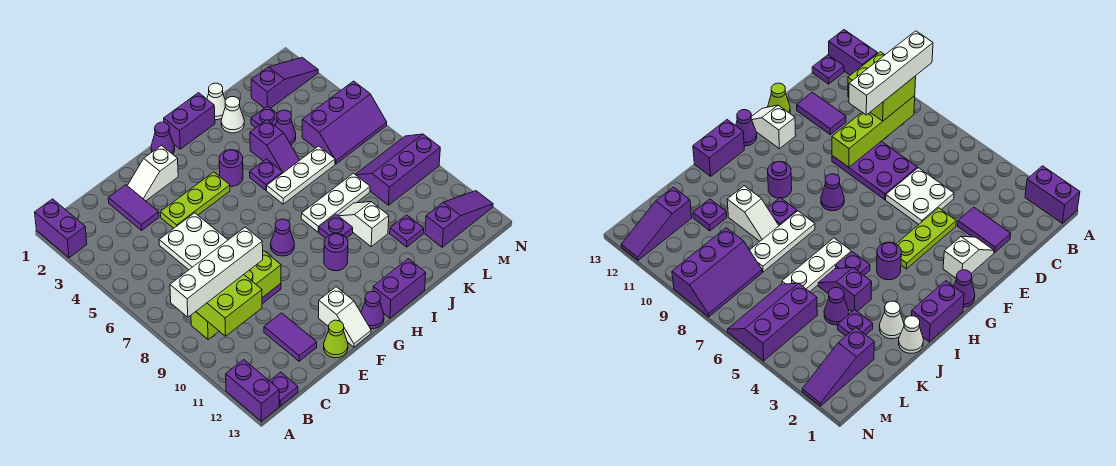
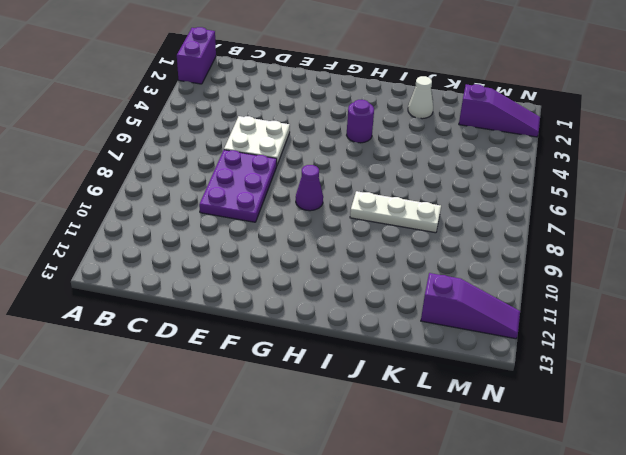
none -> purple brick A12:A13 level 1
none -> purple plate B13 level 1
none -> purple tile D2:D3 level 1
none -> purple tile D11:D12 level 1

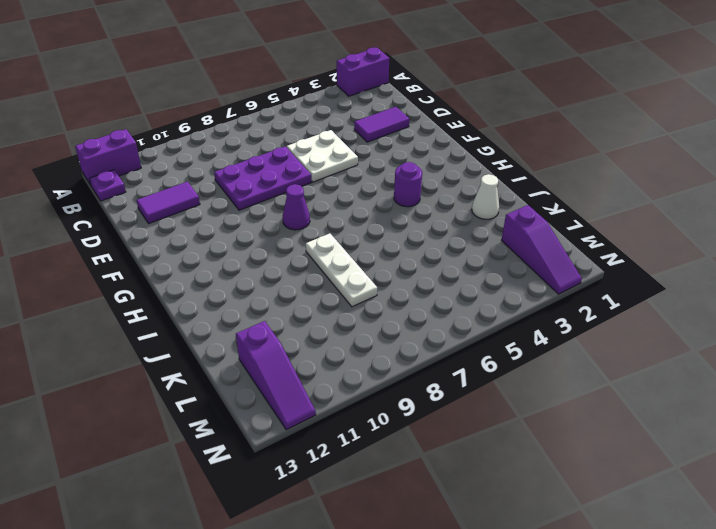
none -> white slope E2:F2 level 1 top F
none -> lime plate E4:G4 level 1
none -> lime cone E13 level 1
none -> white slope F12:F13 level 1 top 12

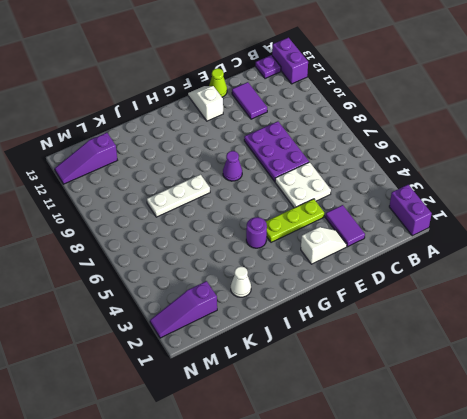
none -> purple cone G1 level 1
none -> purple cone G13 level 1
none -> purple brick H1:I1 level 1
none -> purple round brick H10 level 1

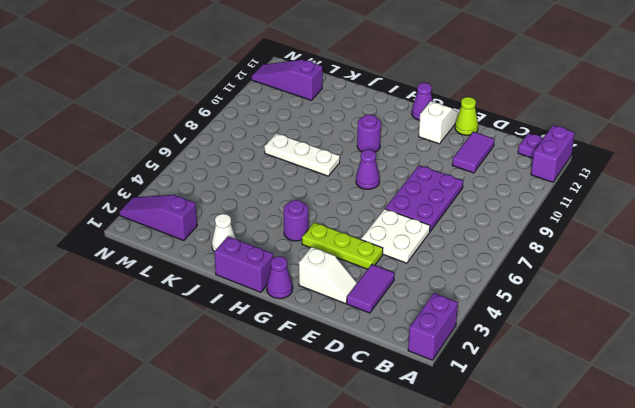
none -> purple brick H13:I13 level 1
none -> purple plate I5 level 1
none -> white plate I6:K6 level 1
none -> purple plate I9 level 1

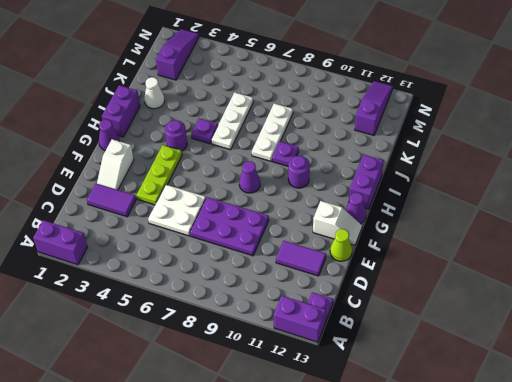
none -> white cone J1 level 1
none -> purple slope J4:J5 level 1 top 4
none -> white slope J9:J10 level 1 top 10
none -> purple plate K3 level 1

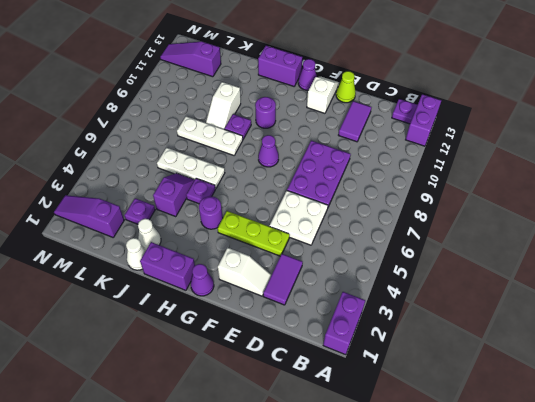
none -> purple cone K4 level 1
none -> purple plate K11 level 1
none -> purple slope L5:N6 level 1 top 5
none -> purple slope L8:N9 level 1 top 9

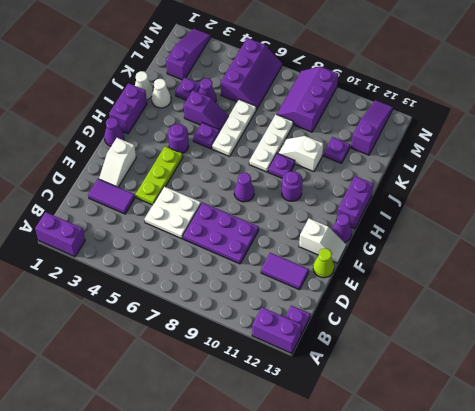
none -> lime brick B9:E9 level 2
none -> lime brick B9:C10 level 3
none -> white brick A9:D9 level 4

